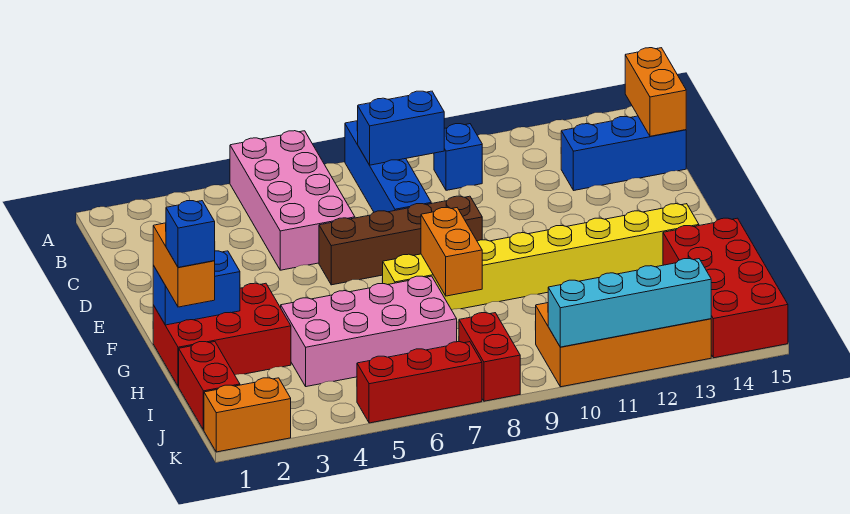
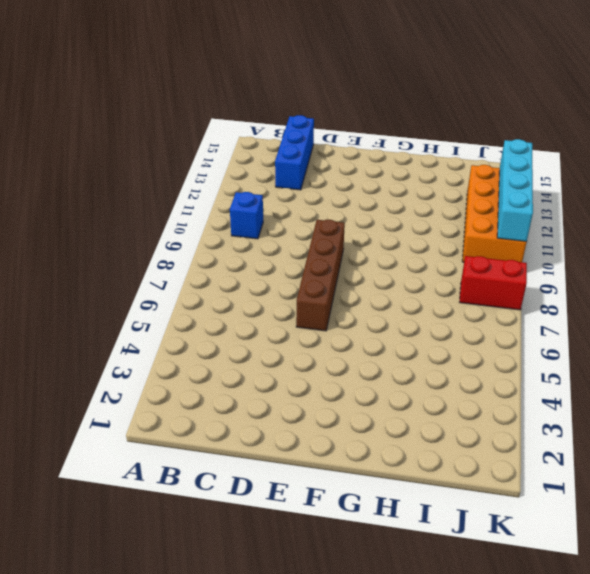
none -> pink brick A5:D6 level 1
none -> blue brick A8:D8 level 1
none -> red brick G1:H3 level 1

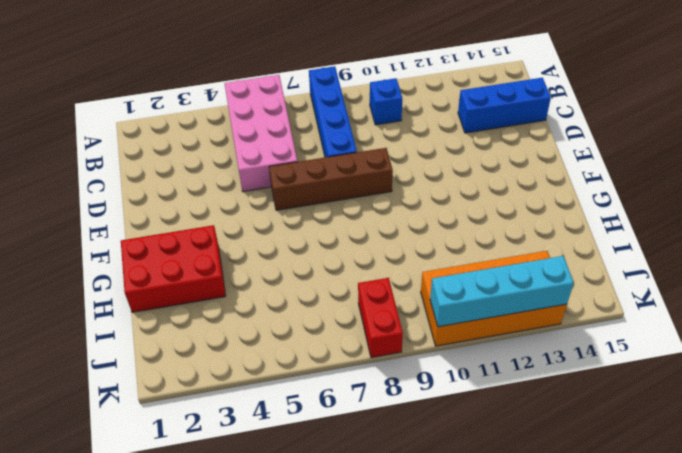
none -> yellow brick G7:G14 level 1
none -> pink brick H4:I7 level 1
none -> red brick H14:K15 level 1

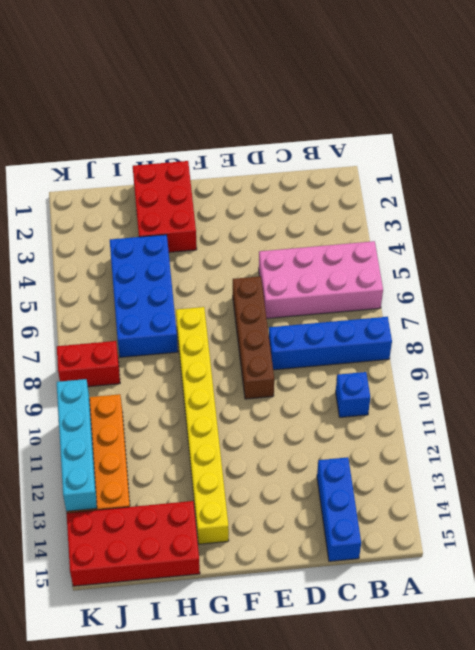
blue brick H4:I7 level 1 -> pink brick H4:I7 level 1
none -> red brick I1:J1 level 1
none -> orange brick K1:K2 level 1
none -> red brick K5:K7 level 1

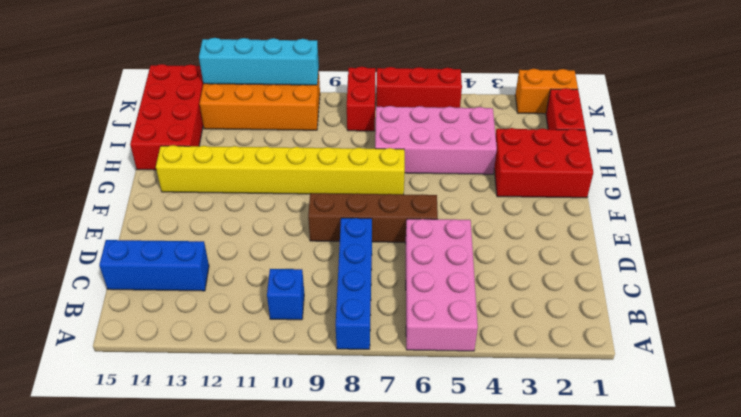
none -> blue brick B8:B9 level 2
none -> orange brick B15:C15 level 2
none -> blue brick G1:G2 level 2

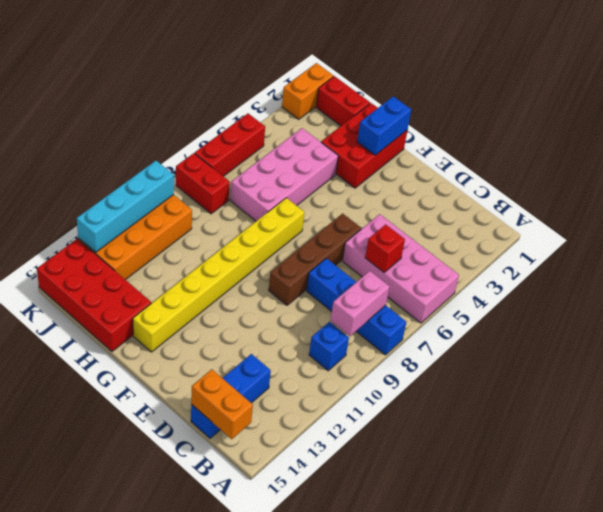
pink brick B8:B9 level 2 -> blue brick B8:B9 level 2
red brick C6 level 2 -> none
none -> orange brick G8:H8 level 2
none -> orange brick G1:H1 level 3
none -> blue brick H1 level 4

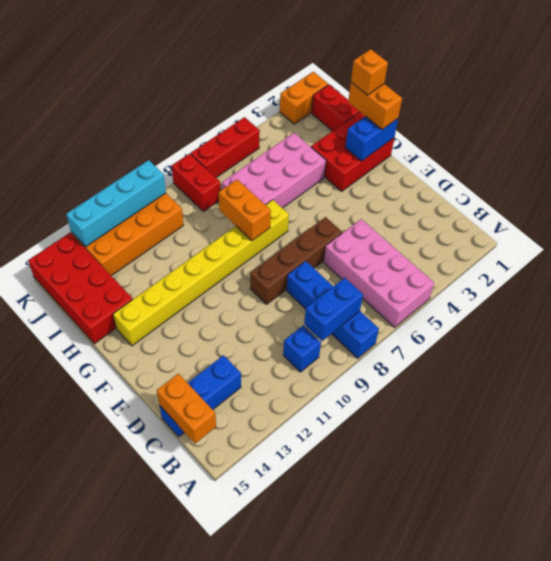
orange brick H1 level 4 -> blue brick H1 level 4

